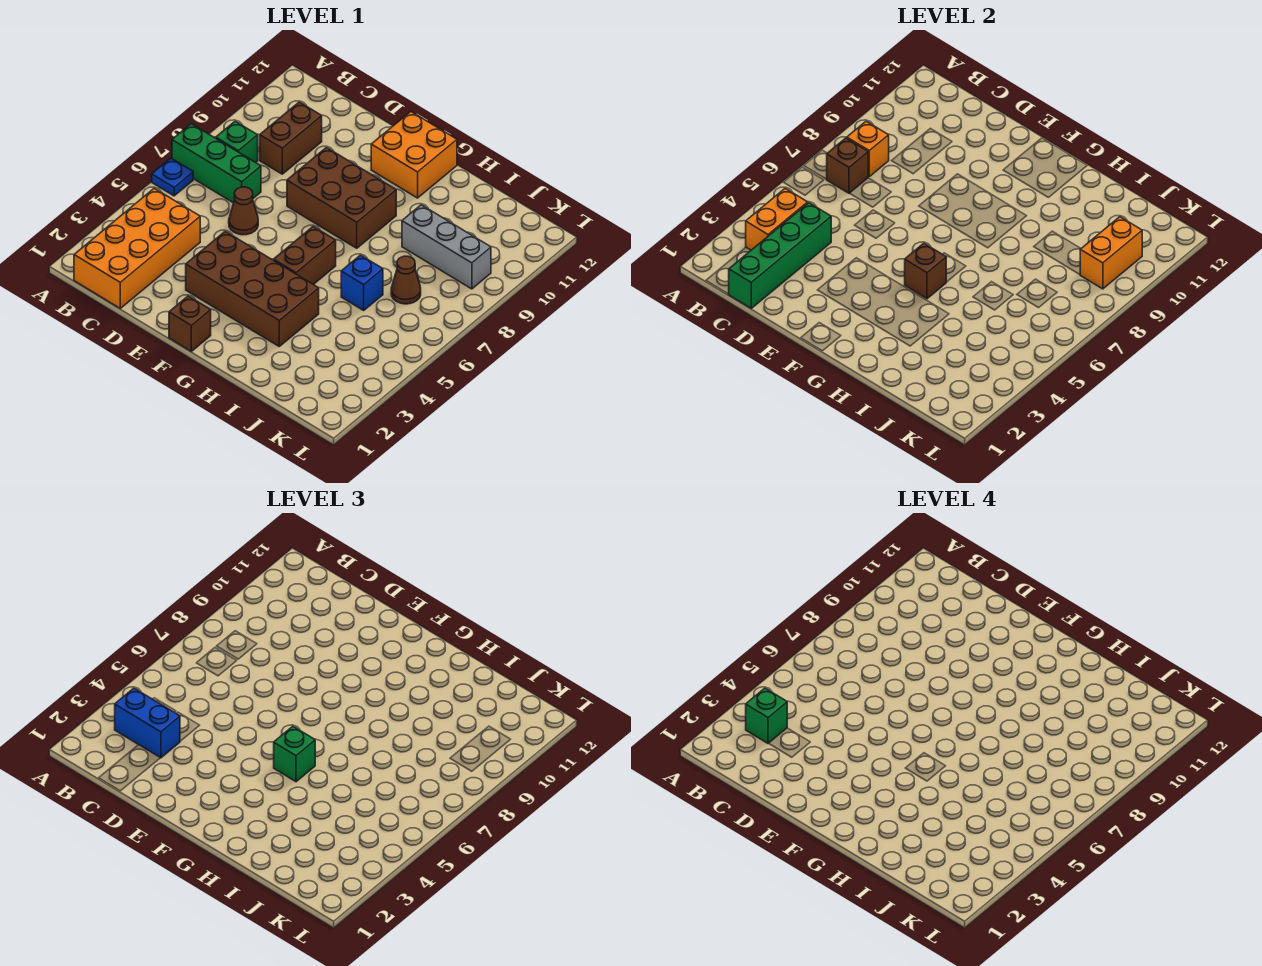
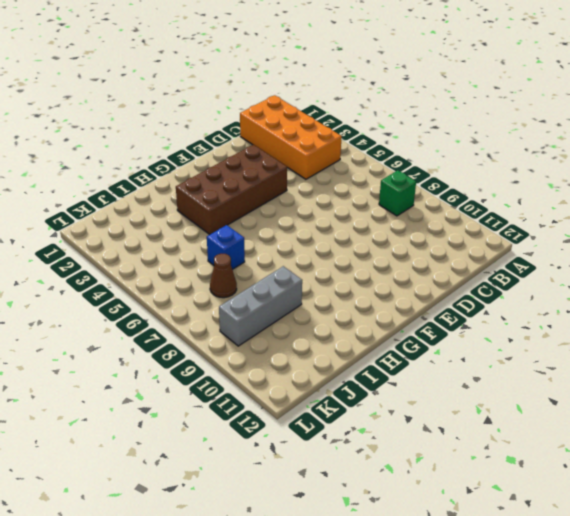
none -> blue plate A6 level 1
none -> green brick A7:C7 level 1
none -> brown brick C9:C10 level 1

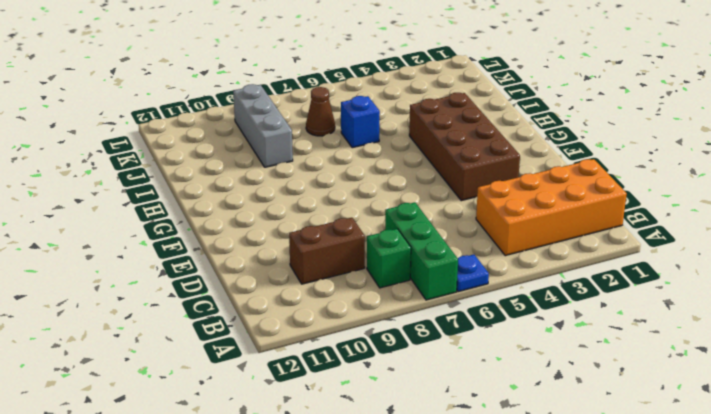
none -> brown cone D6 level 1
none -> brown brick E8:G9 level 1
none -> brown brick F1 level 1

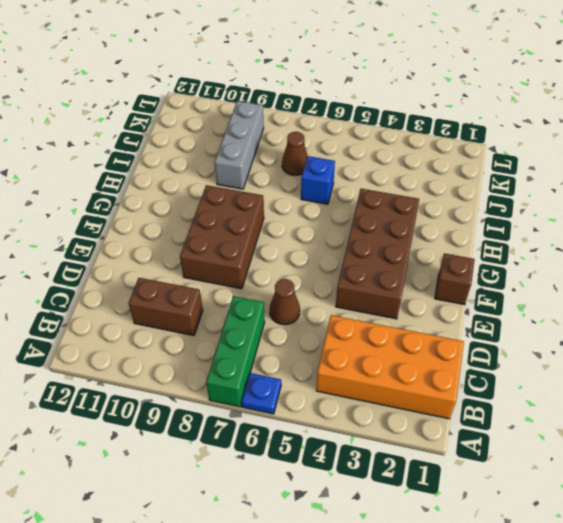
none -> green brick B8 level 1
none -> orange brick F11:G12 level 1
none -> brown brick G5:G6 level 1

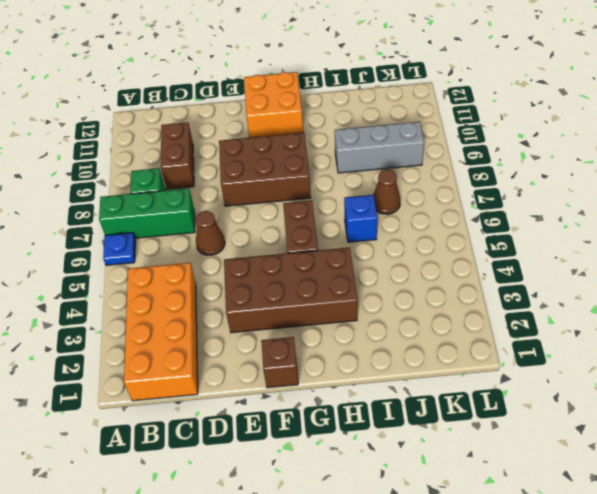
none -> orange brick B3:B4 level 2
none -> brown brick B7 level 2
none -> orange brick B8 level 2

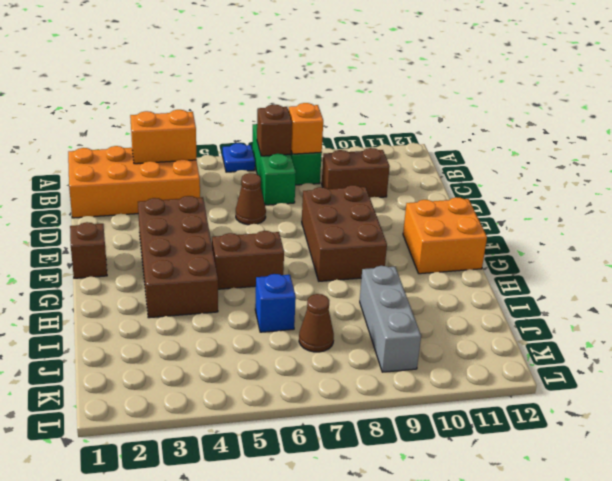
none -> green brick C1:C4 level 2
none -> brown brick G5 level 2
none -> orange brick K9:K10 level 2

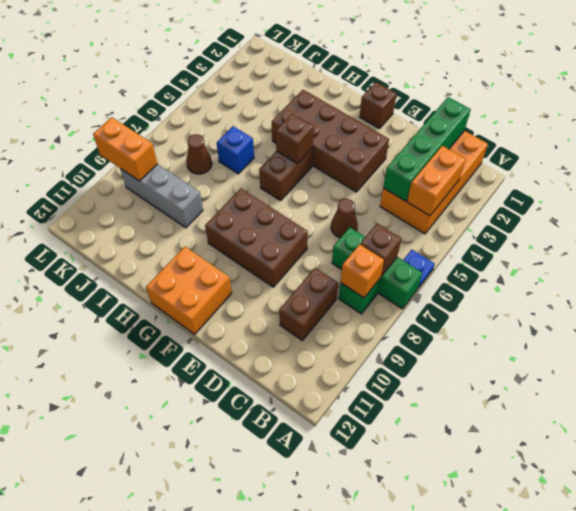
orange brick K9:L9 level 2 -> orange brick K9:K10 level 2
none -> blue brick B3:C3 level 3
none -> green brick G5 level 3
none -> green brick B3 level 4

